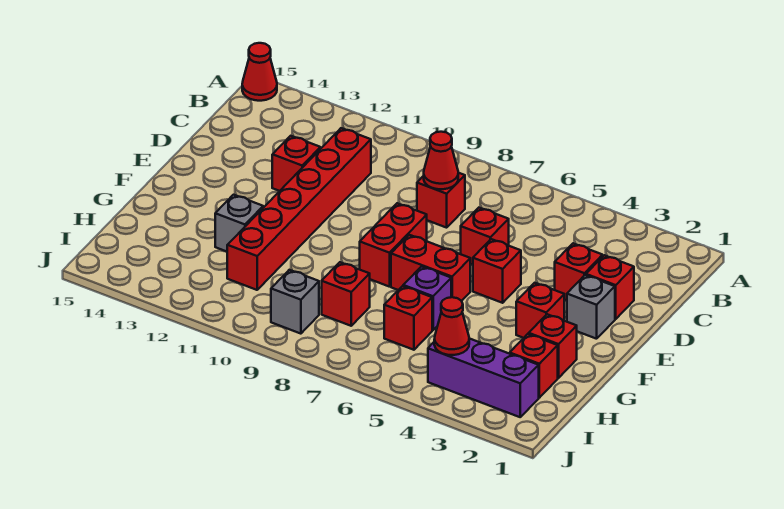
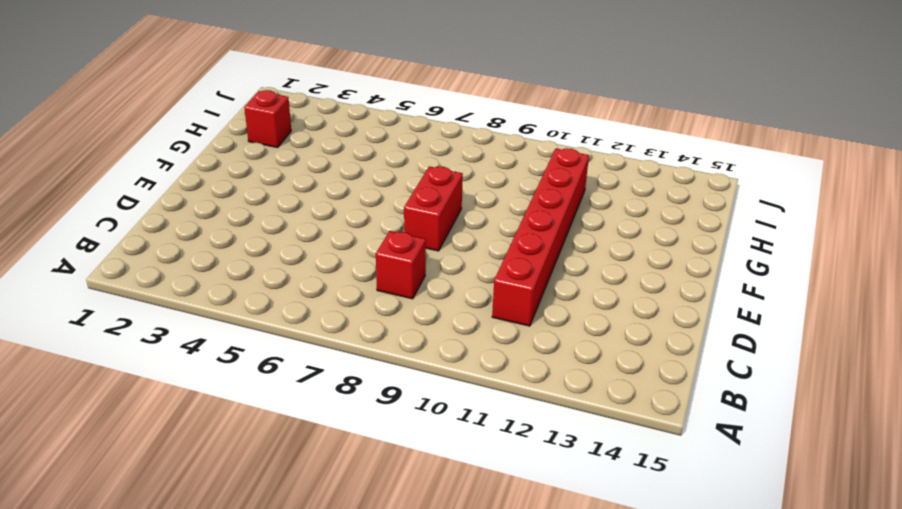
none -> red cone A15 level 1
none -> red brick D2 level 1
none -> red brick D3 level 1

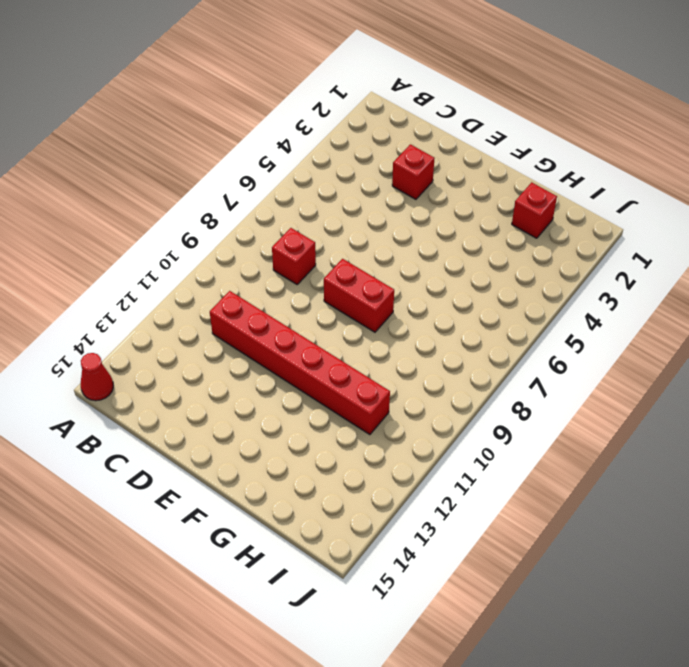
none -> red brick D2 level 1
none -> red brick D6 level 1
none -> red brick D12 level 1

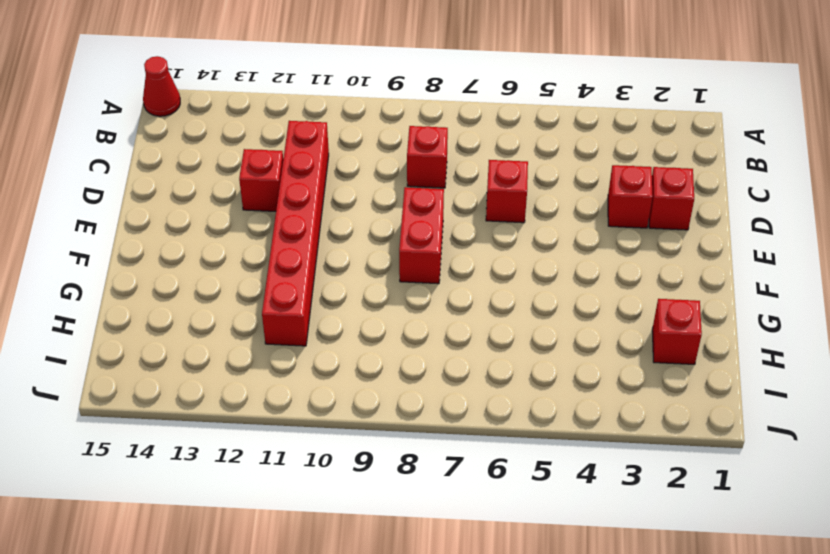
none -> grey brick E2 level 1
none -> red brick E5 level 1
none -> red brick F3 level 1

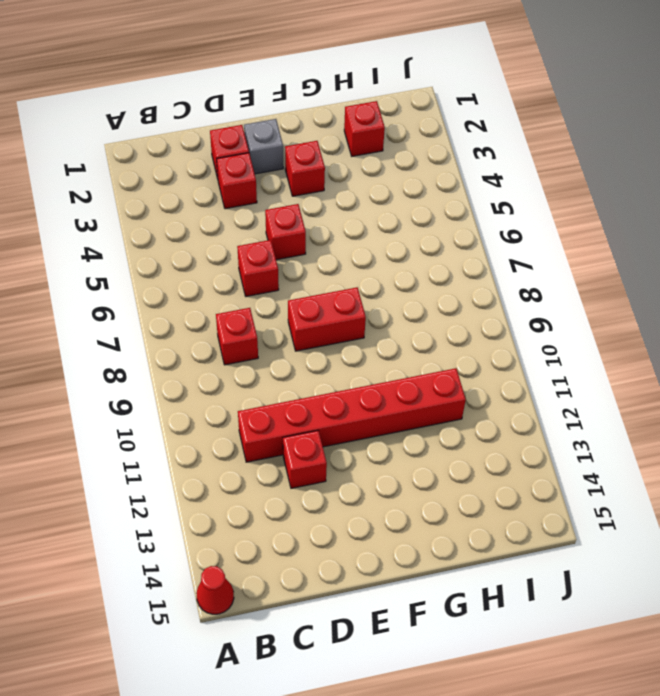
none -> red brick F6:F7 level 1
none -> red brick G2 level 1
none -> purple brick G6 level 1

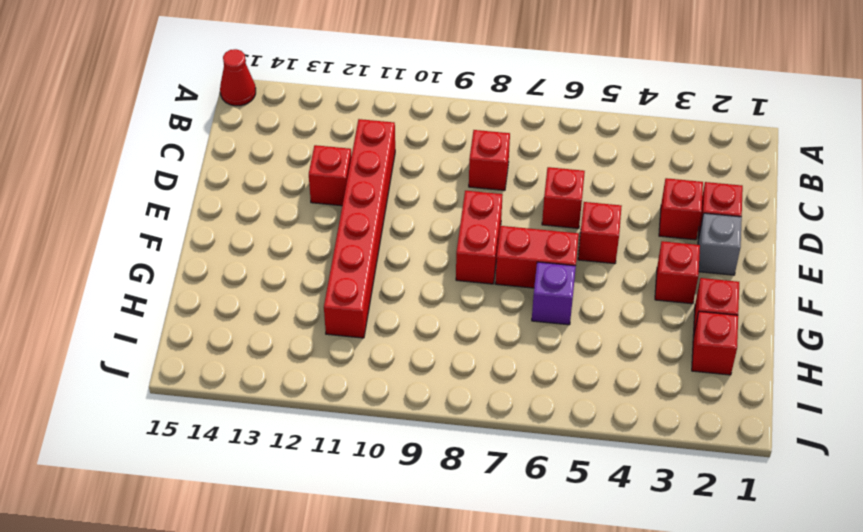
none -> grey brick G12 level 1
none -> red brick H6 level 1
none -> red brick H8 level 1

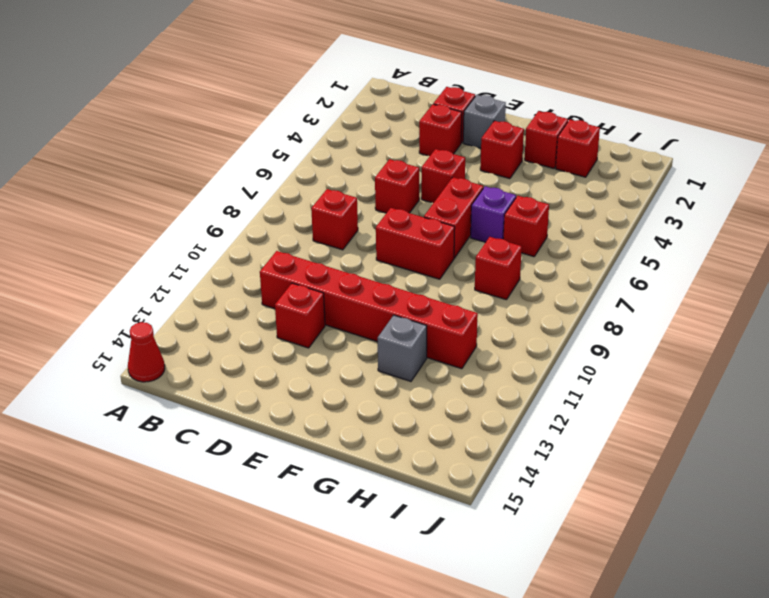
none -> purple brick I2:I4 level 1
none -> grey brick I9 level 1
none -> red cone C8 level 2

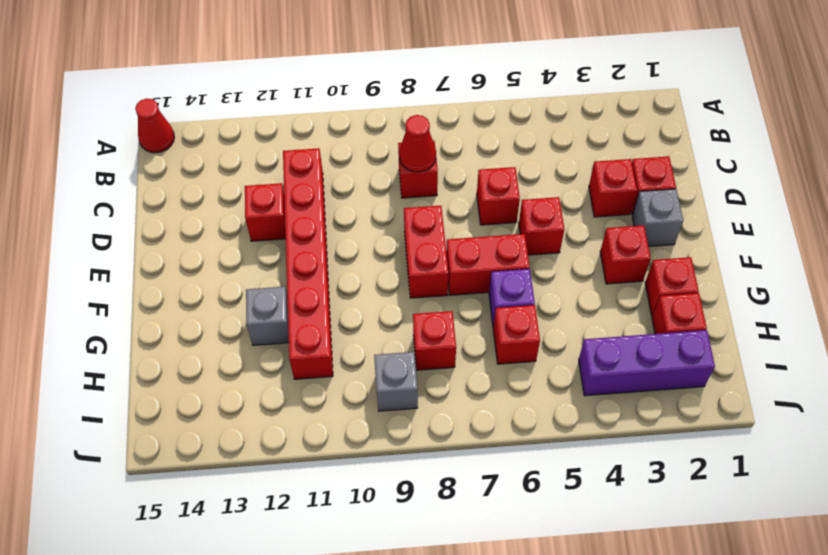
none -> red cone I4 level 2

